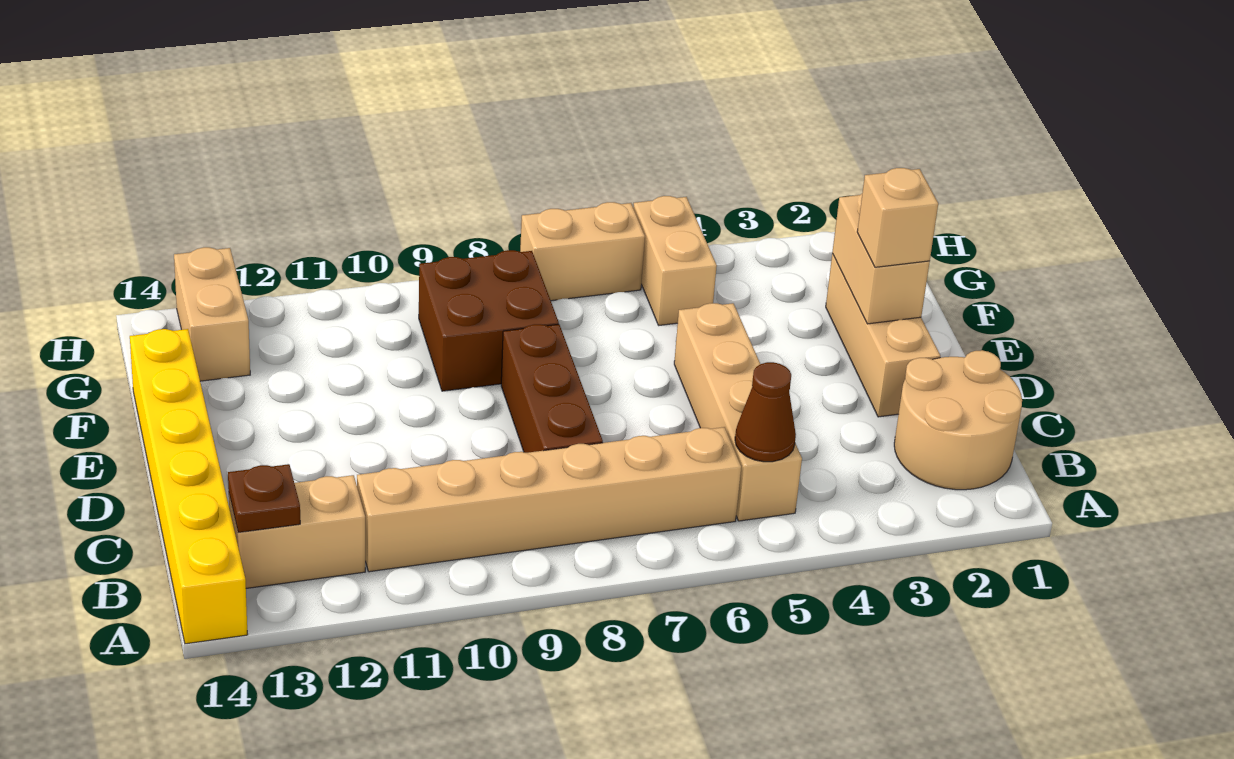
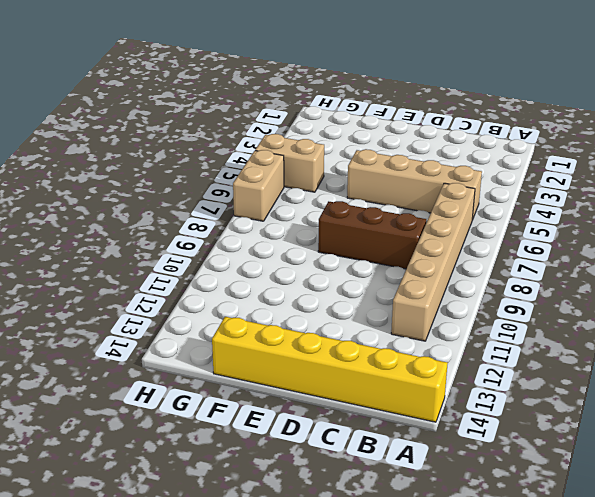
none -> tan round brick B1:C2 level 1
none -> tan brick B12:B13 level 1
none -> tan brick D2:F2 level 1

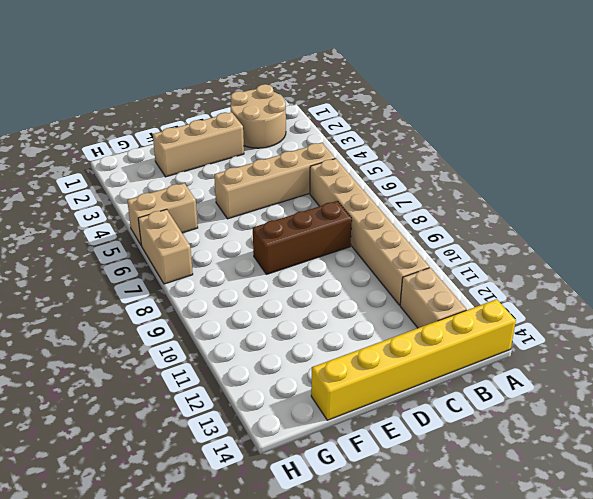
none -> brown brick F8:G9 level 1
none -> tan brick G13:H13 level 1
none -> brown cone B5 level 2

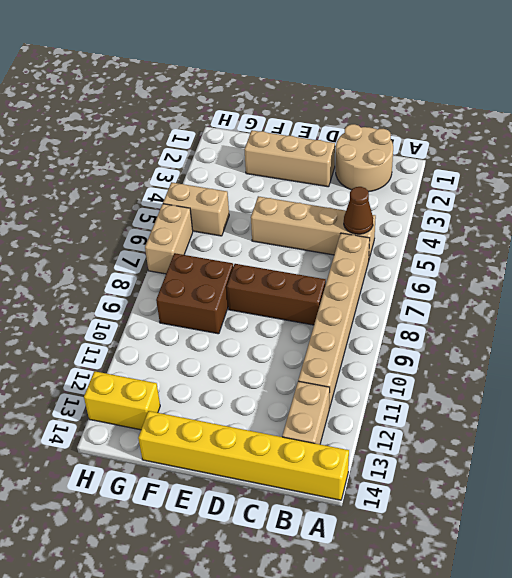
yellow brick G13:H13 level 1 -> tan brick G13:H13 level 1
none -> brown plate B13 level 2
none -> tan brick E2:F2 level 2
none -> tan brick E2 level 3

